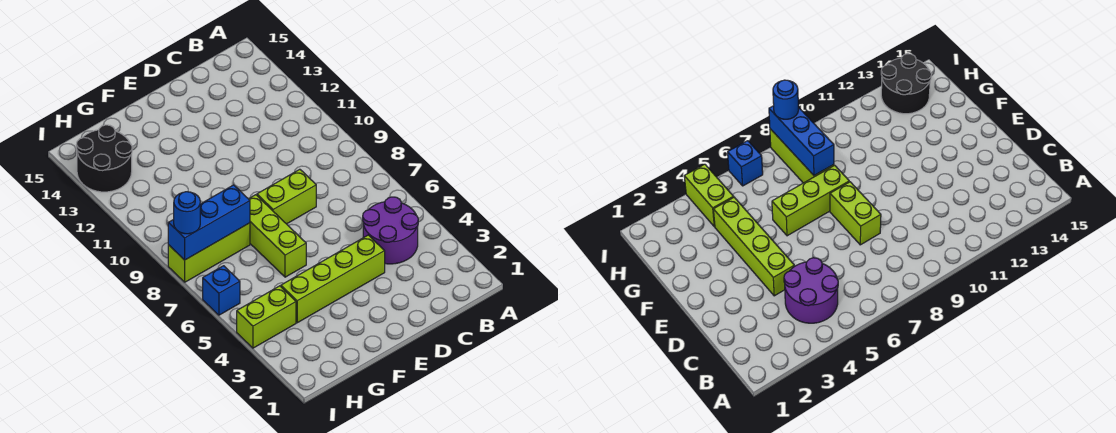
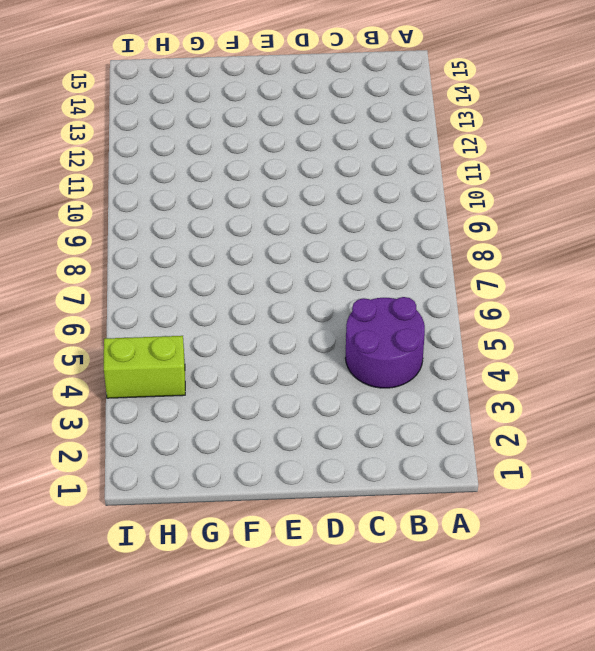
none -> lime brick D4:G4 level 1
none -> lime brick D8:E8 level 1

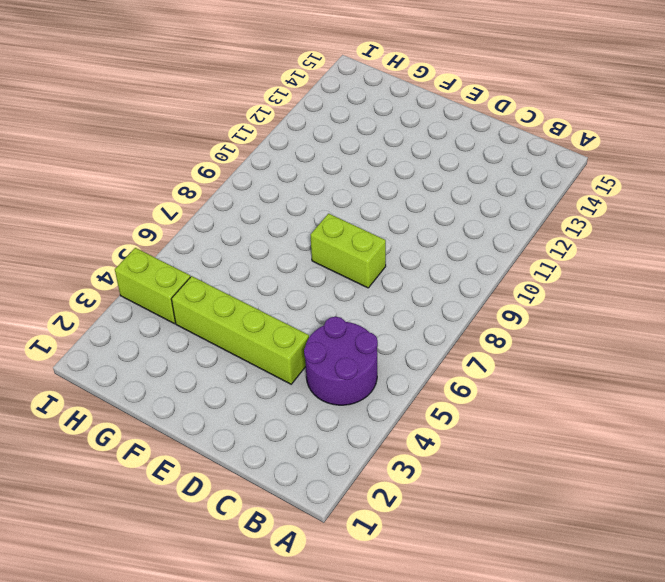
none -> lime brick F6:F8 level 1
none -> lime brick G8:I8 level 1

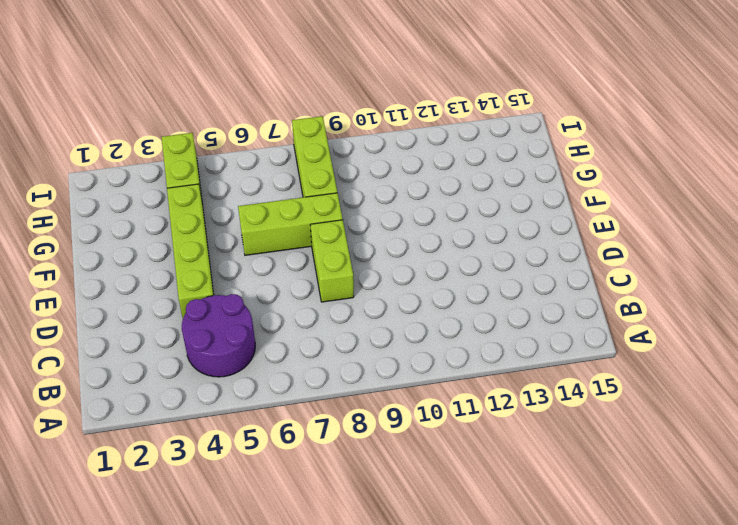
none -> black round brick H13:I14 level 1
none -> blue brick I6 level 1

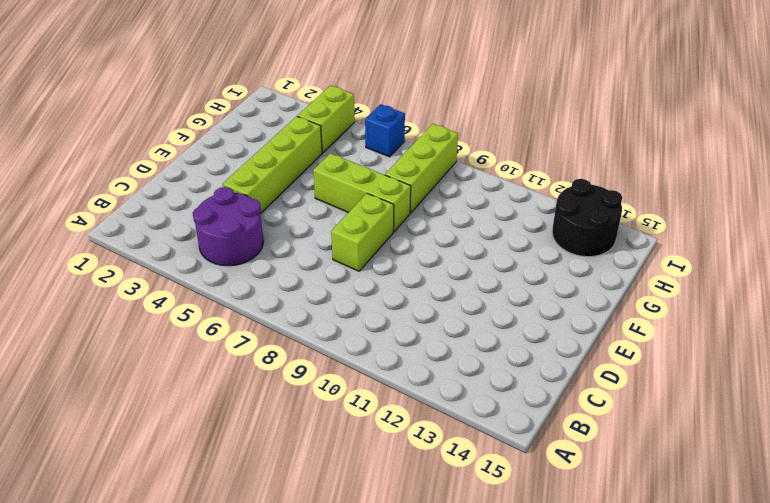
none -> blue brick G8:I8 level 2
none -> blue round brick I8 level 3

